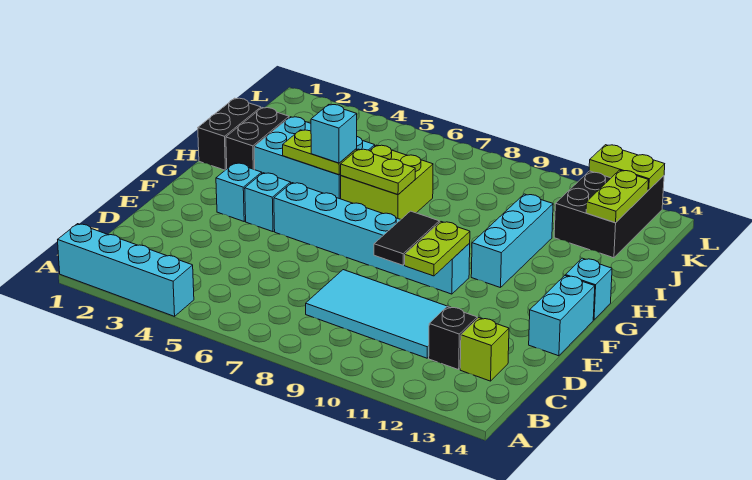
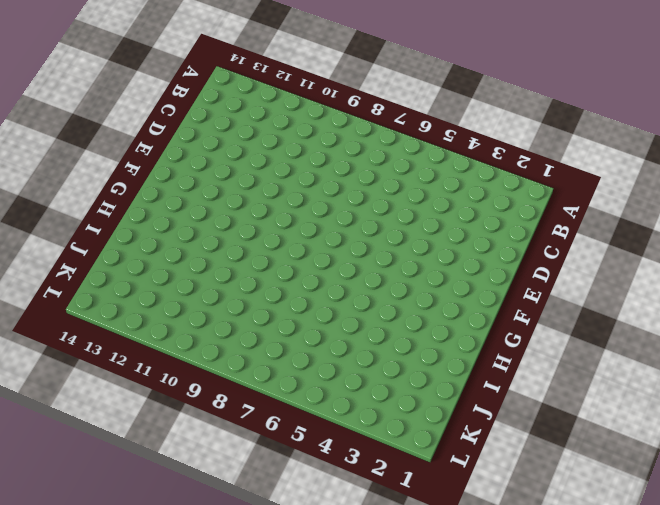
none -> cyan brick A1:A4 level 1
none -> cyan tile C8:D11 level 1
none -> black brick C12 level 1

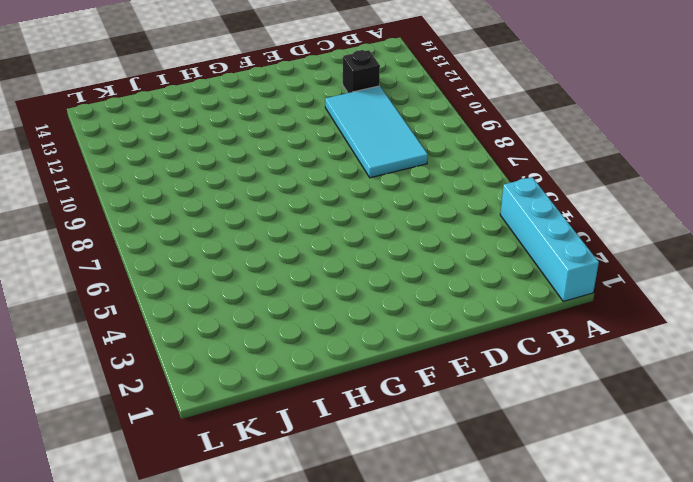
none -> lime brick C13 level 1
none -> cyan brick E14:F14 level 1
none -> cyan brick F3 level 1

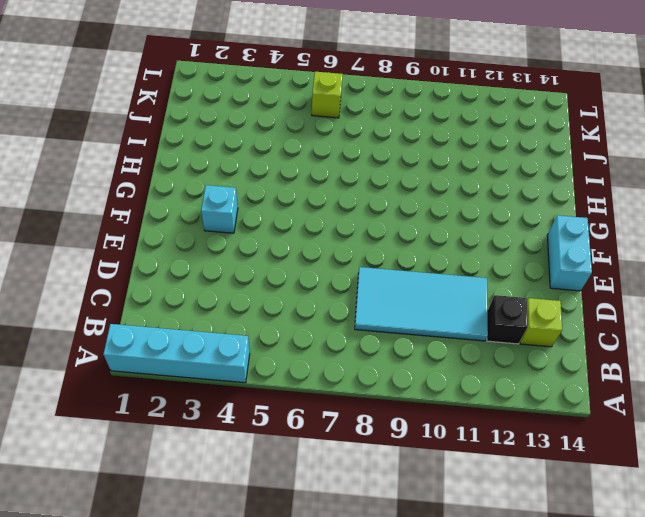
lime brick K6 level 1 -> none
none -> cyan brick F4 level 1
none -> cyan brick F5:F10 level 1
none -> cyan brick G11:I11 level 1

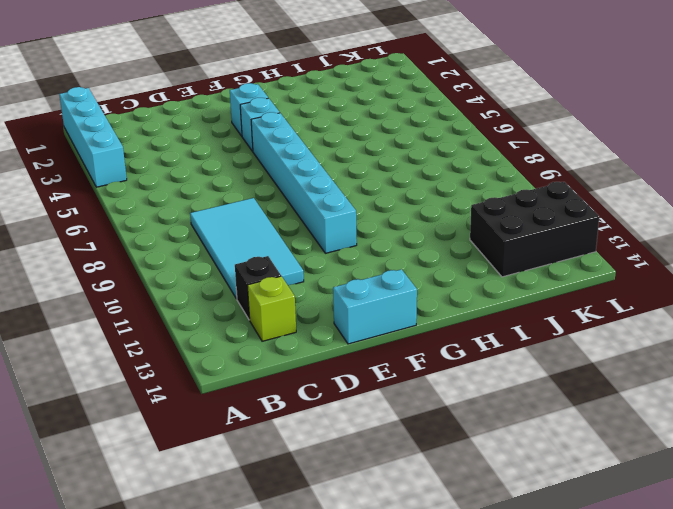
none -> cyan brick G11:I11 level 1
none -> cyan brick G14 level 1
none -> black brick H1:I1 level 1

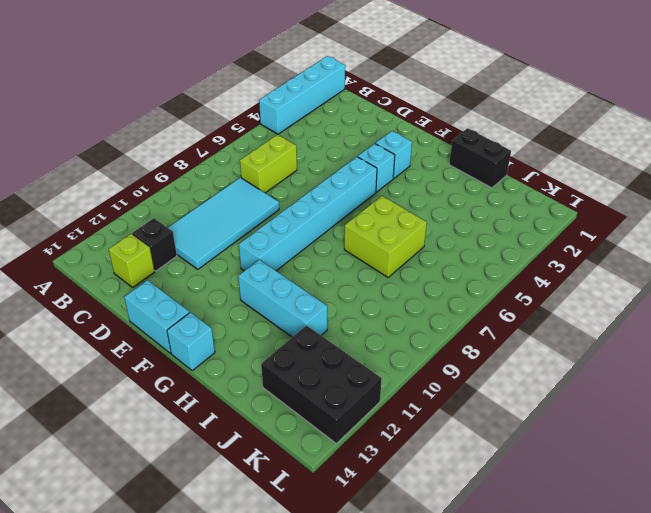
lime brick C6:C7 level 1 -> none
none -> black brick H2:I2 level 1
none -> cyan brick H3:I5 level 1
none -> black tile E9:F9 level 2

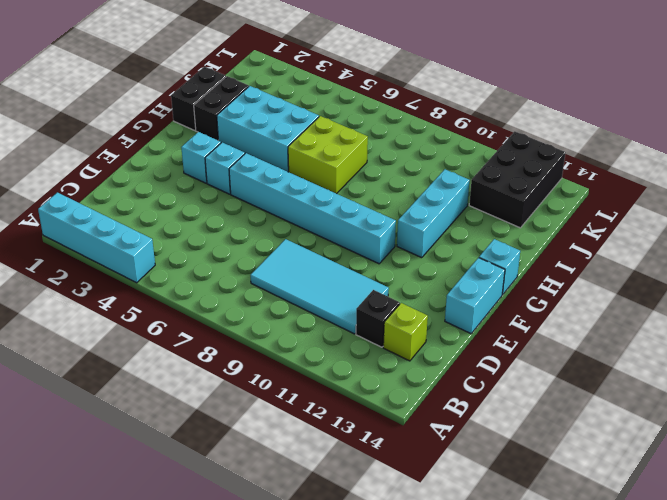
none -> black tile E9:F9 level 2
none -> lime plate E10:F10 level 2
none -> lime plate H4:H5 level 2

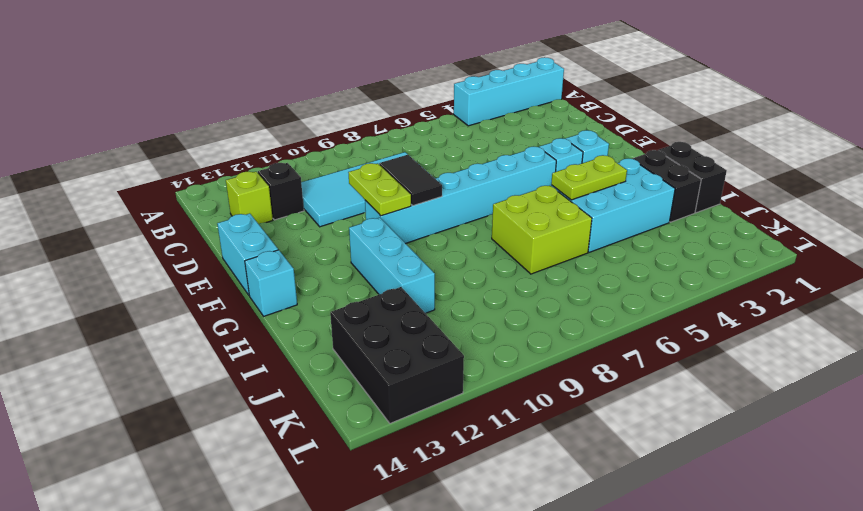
none -> lime plate H6:H7 level 2
none -> lime plate J13:K13 level 2
none -> lime plate L12:L13 level 2

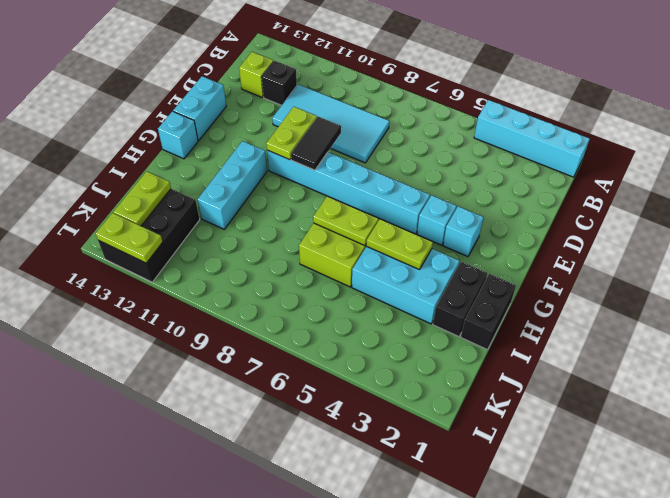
none -> cyan brick H5 level 3

